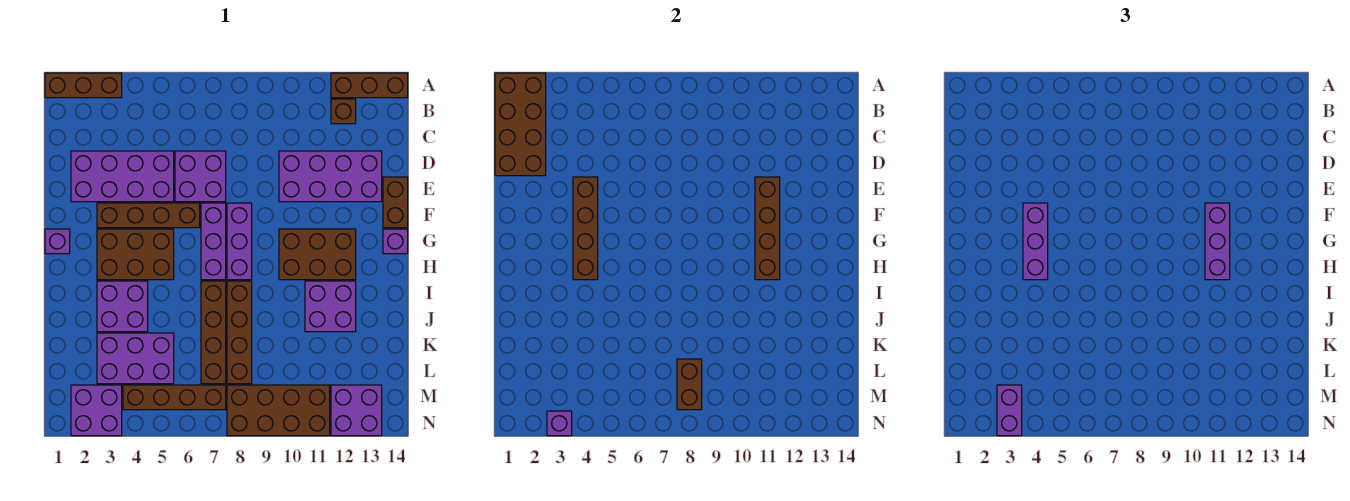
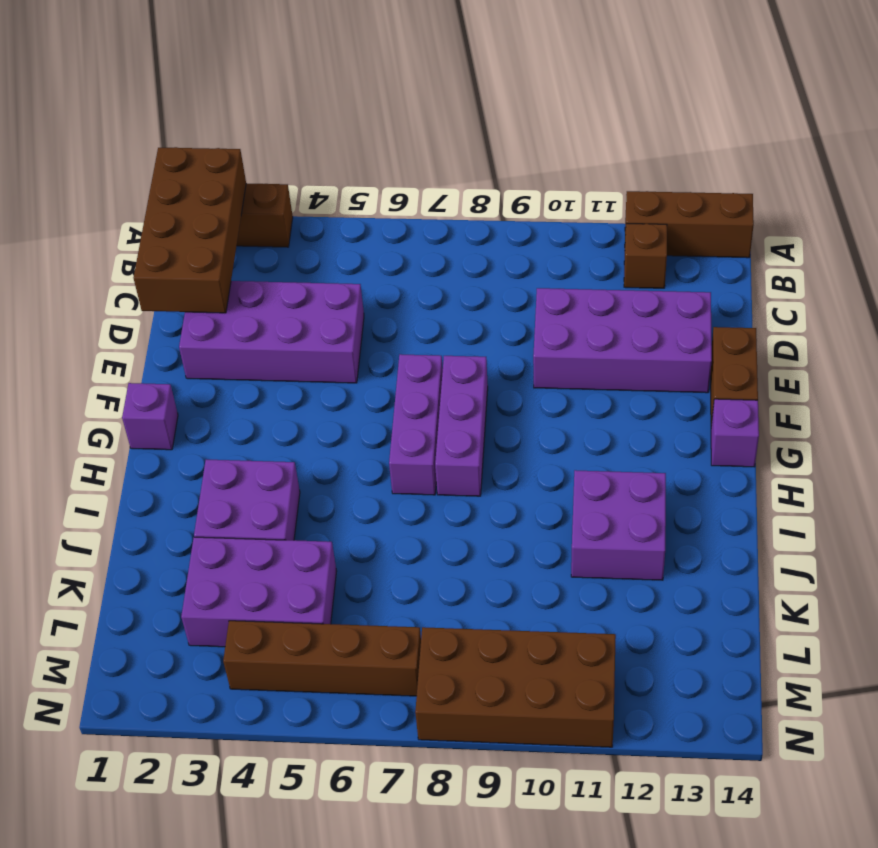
none -> purple brick D6:E7 level 1
none -> brown brick F3:F6 level 1
none -> brown brick G3:H5 level 1
none -> brown brick G10:H12 level 1

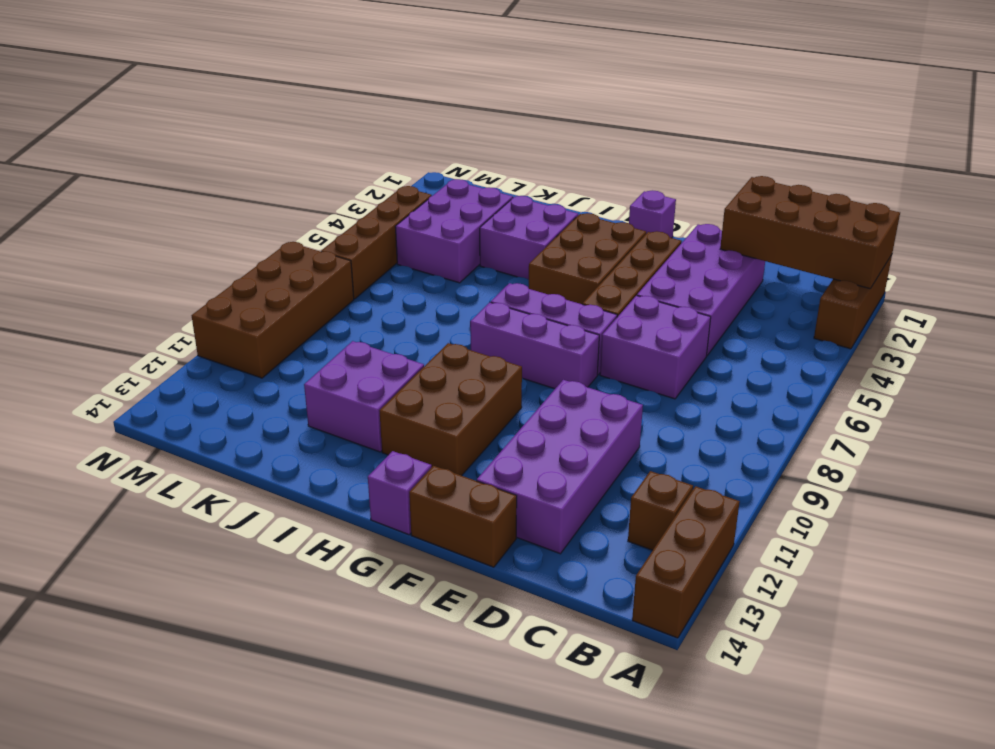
none -> brown brick I7:L7 level 1
none -> brown brick I8:L8 level 1
none -> purple brick M2:N3 level 1
none -> purple brick M12:N13 level 1

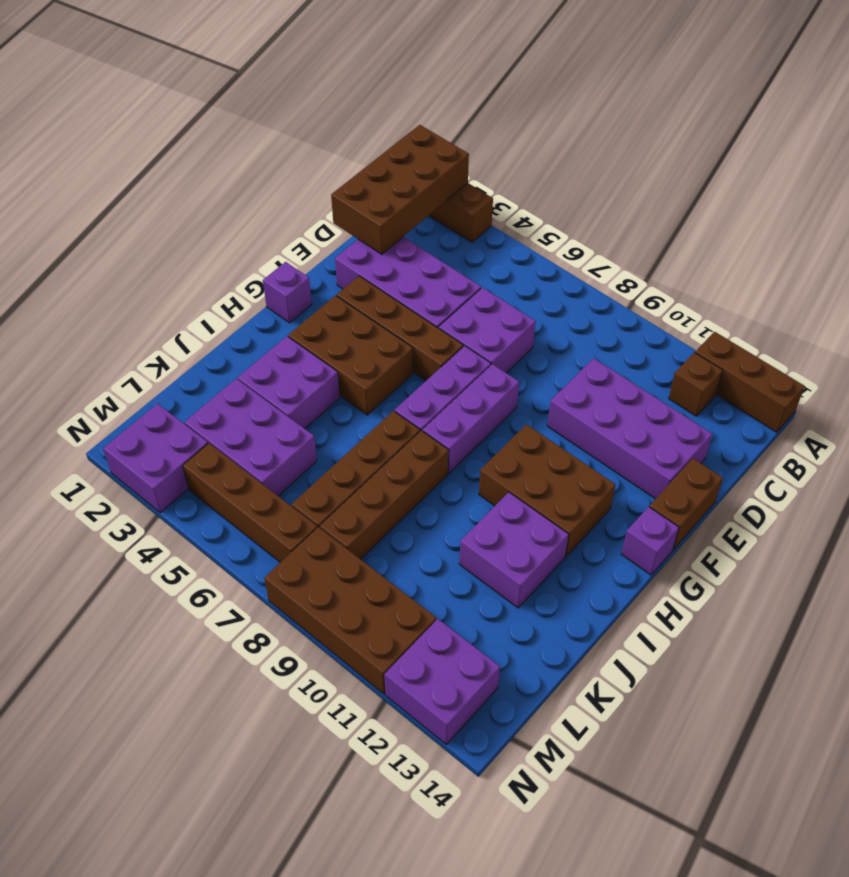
none -> brown brick E4:H4 level 2
none -> brown brick E11:H11 level 2
none -> brown brick L8:M8 level 2
none -> purple brick N3 level 2

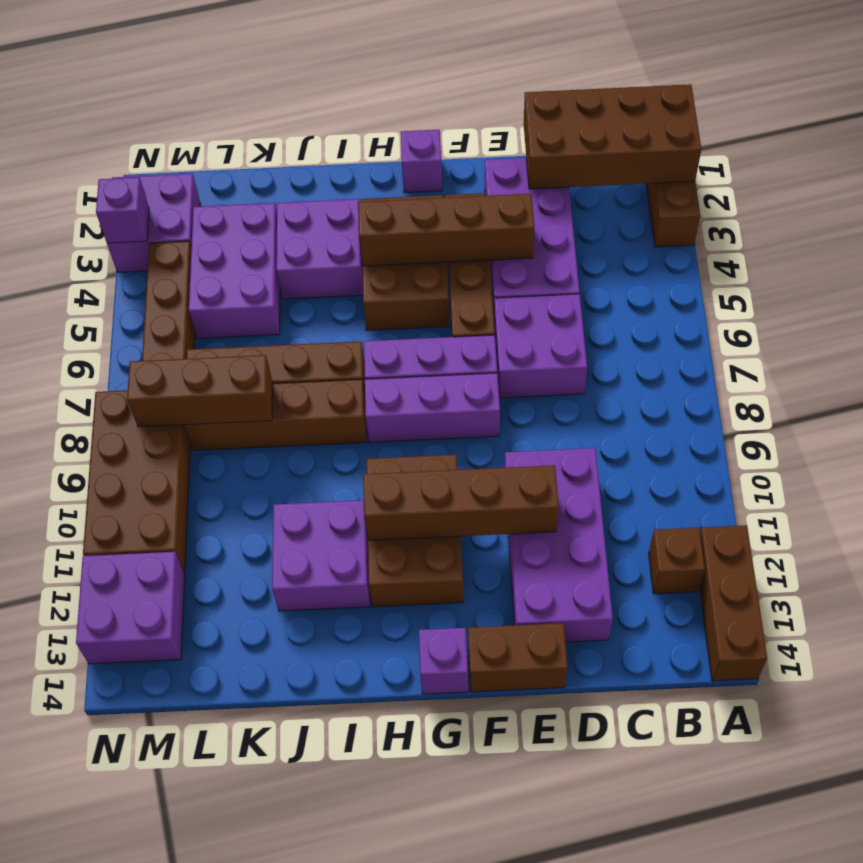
brown brick K8:M8 level 2 -> brown brick L8:M8 level 2
none -> purple brick F4:H4 level 3
none -> purple brick F11:H11 level 3
none -> purple brick M3:N3 level 3

